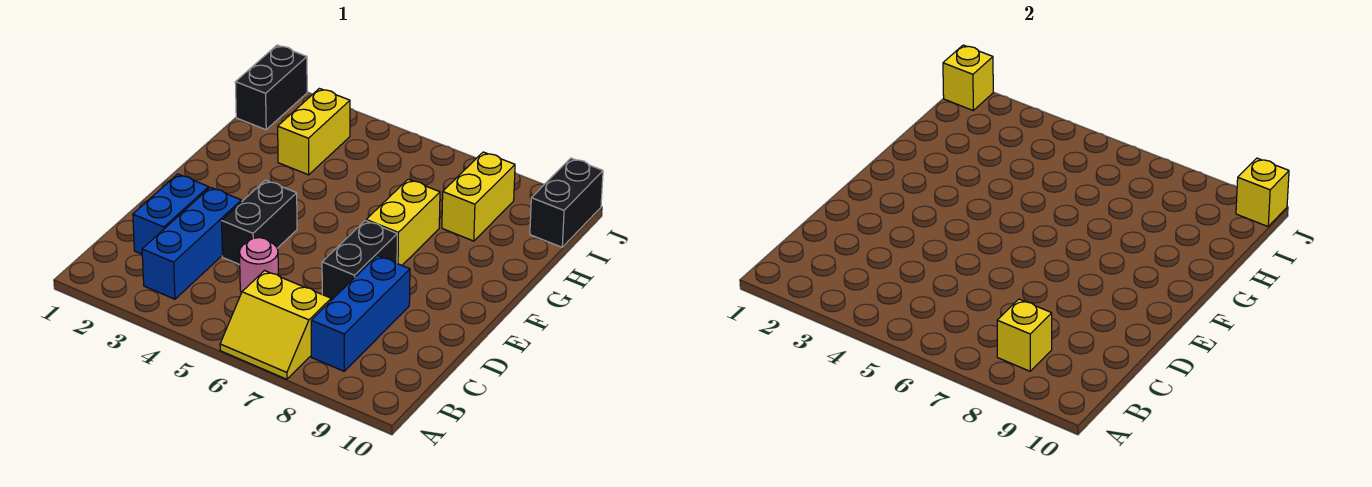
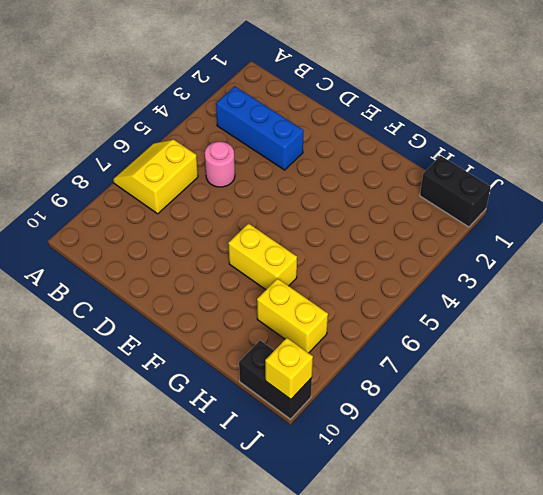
none -> blue brick B8:D8 level 1
none -> blue brick C2:D2 level 1
none -> black brick D4:E4 level 1

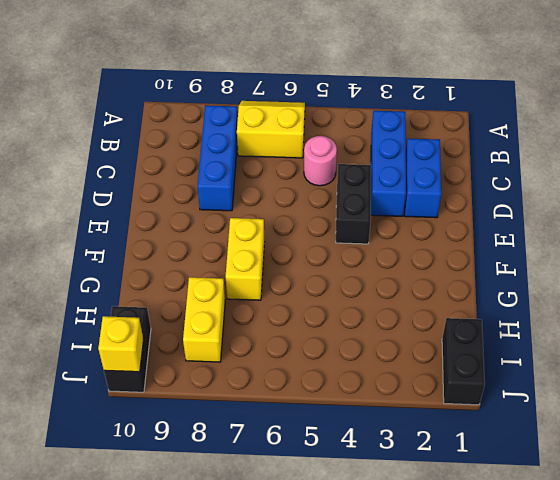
none -> black brick D7:E7 level 1
none -> yellow brick H3:I3 level 1
none -> yellow brick B8 level 2

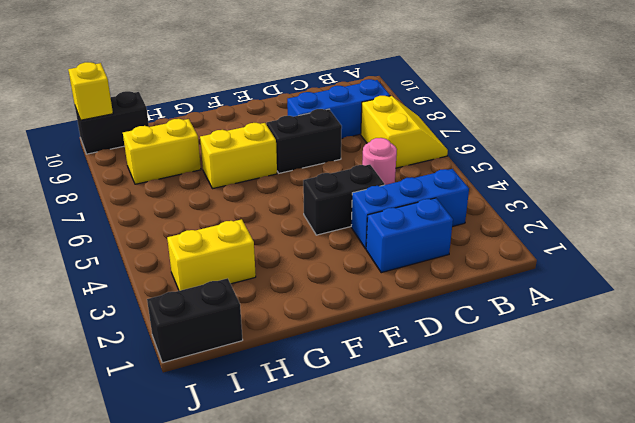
none -> yellow brick B8 level 2
none -> yellow brick J1 level 2

